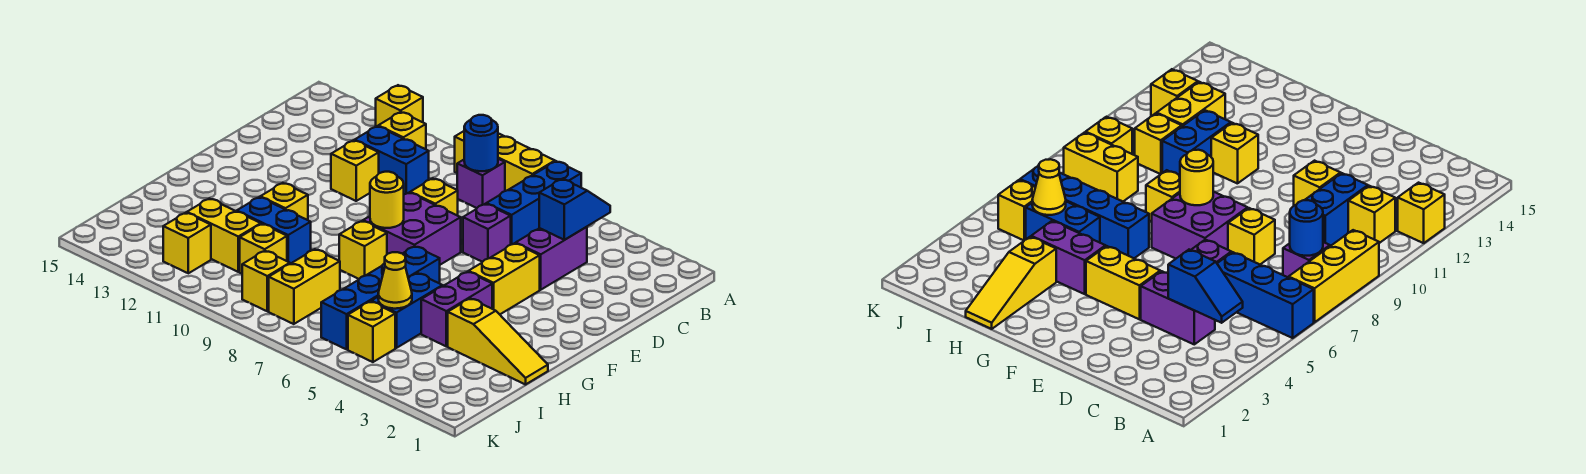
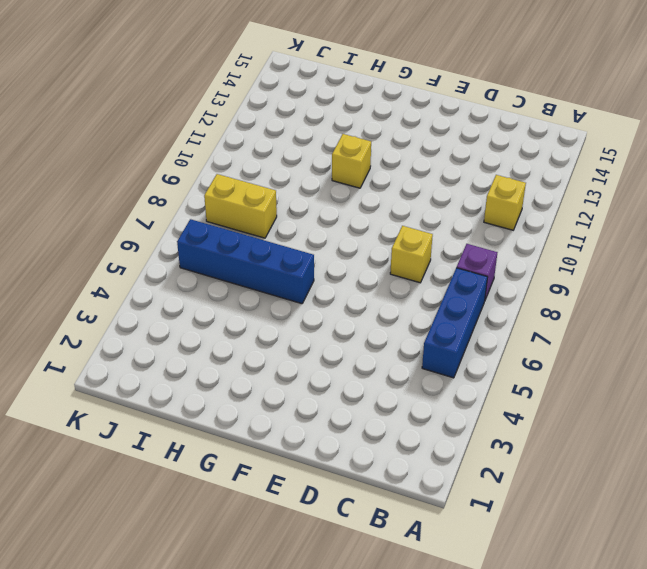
blue brick B5:B7 level 1 -> blue brick A6:C6 level 1
none -> yellow brick A7:A9 level 1
none -> yellow brick A12 level 1
none -> purple brick C4:D4 level 1

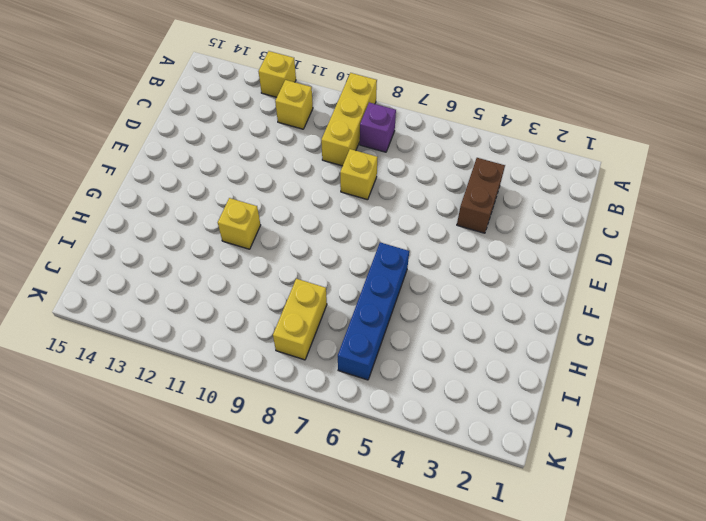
yellow brick A9:C9 level 1 -> yellow brick A7:A9 level 1
brown brick C4:D4 level 1 -> purple brick C4:D4 level 1
none -> blue brick A6:C6 level 1
none -> blue brick C10:C11 level 1
none -> purple brick D6 level 1

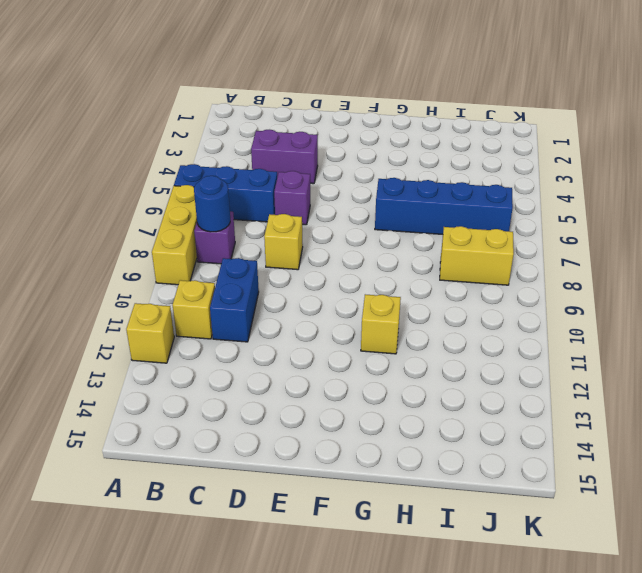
none -> yellow brick D11 level 1
none -> yellow brick E4:F4 level 1
none -> purple brick E7:F8 level 1

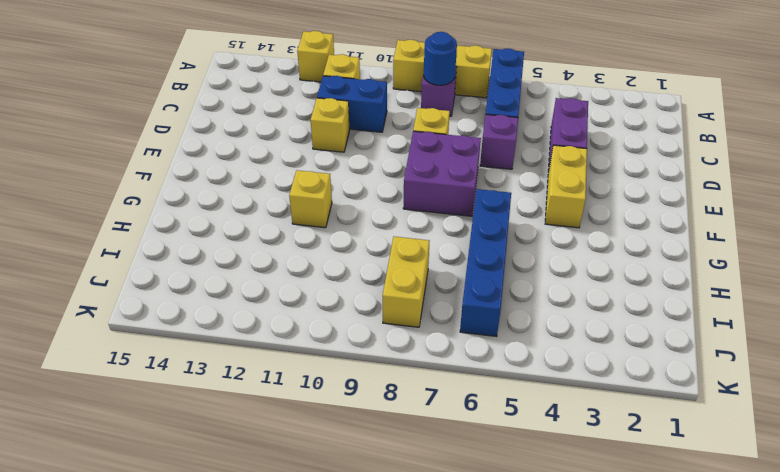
none -> purple brick G4:H4 level 1
none -> yellow brick G8 level 1
none -> yellow slope H1:H3 level 1 top 3

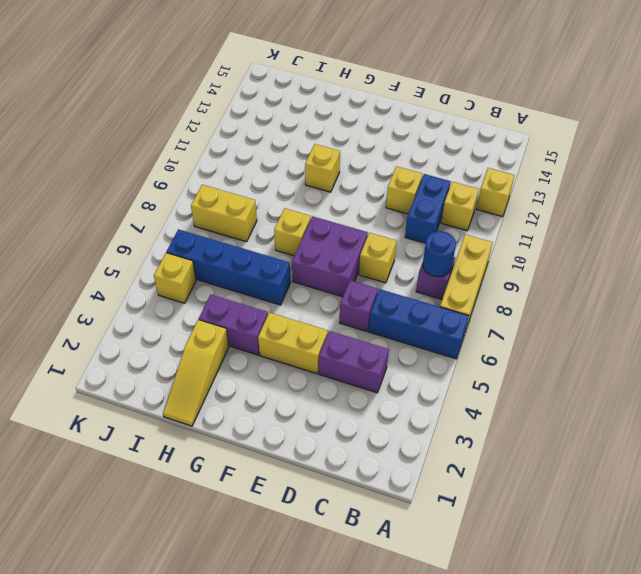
none -> blue brick H5:I5 level 1
none -> blue brick H10:H11 level 1
none -> yellow brick I10 level 1

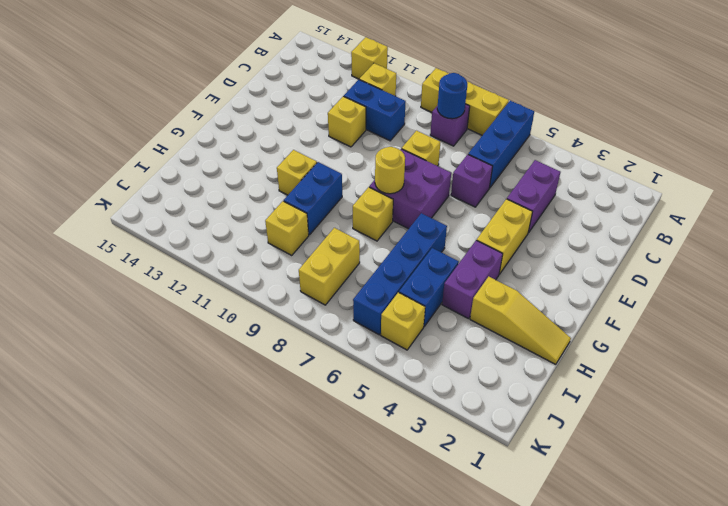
blue brick G10:H10 level 1 -> blue brick H10:H11 level 1
none -> yellow brick I11:I12 level 1
none -> yellow brick J9 level 1
none -> yellow brick J12 level 1

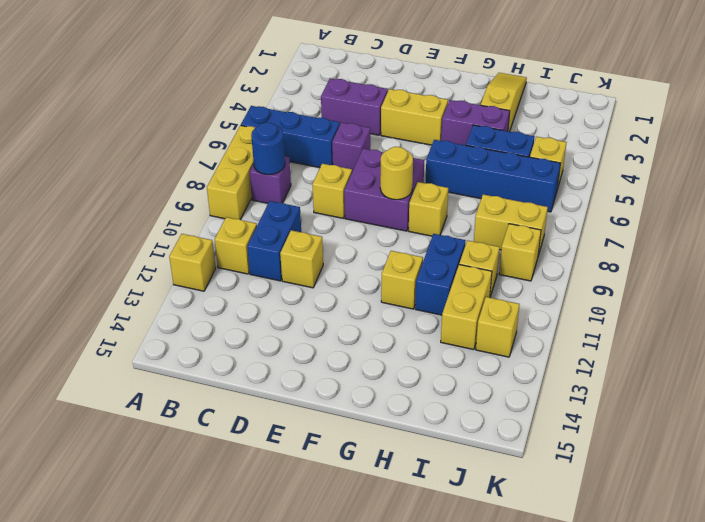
none -> blue slope B4:C4 level 2 top C
none -> yellow cone I5 level 2

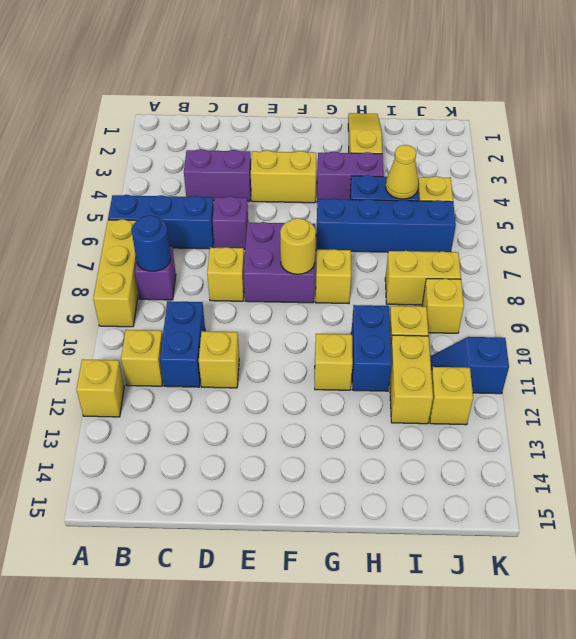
blue slope J11:K11 level 1 top K -> blue slope B4:C4 level 2 top C

